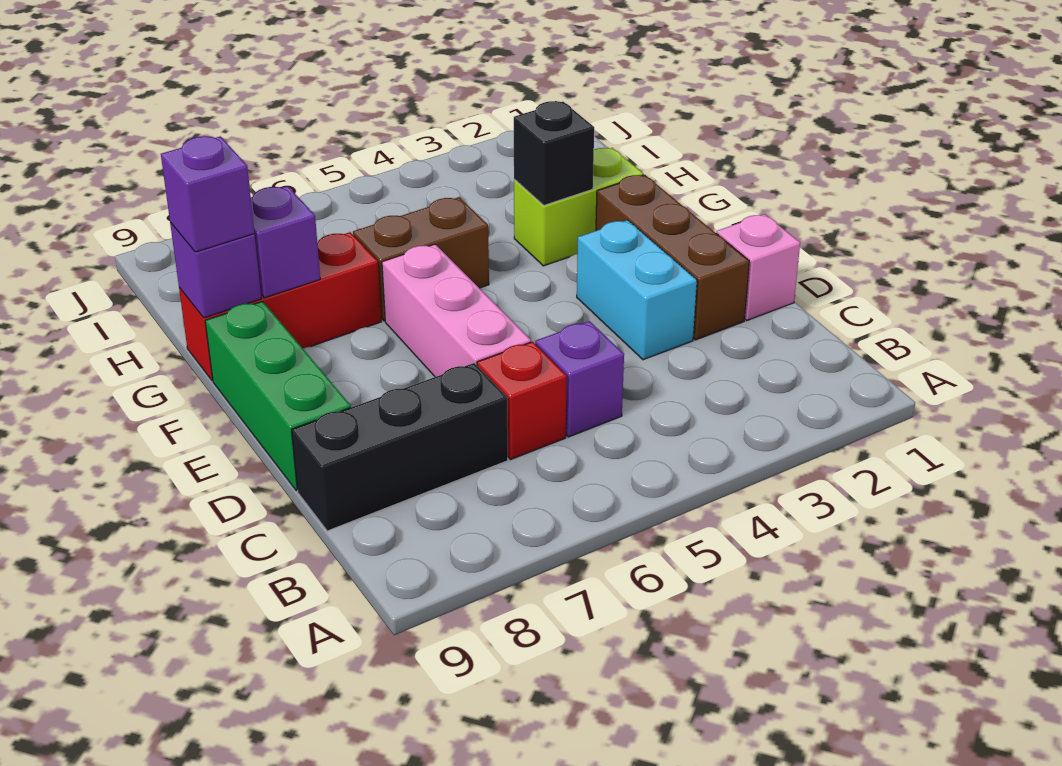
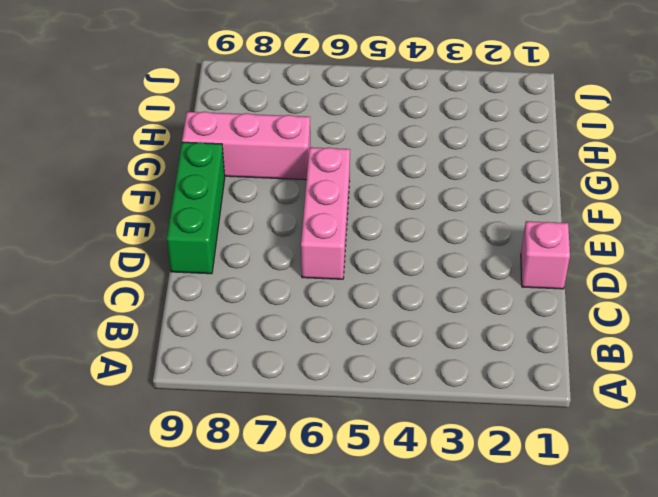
pink brick G7:G9 level 1 -> red brick G7:G9 level 1
none -> purple brick C5 level 1
none -> red brick C6 level 1
none -> black brick C7:C9 level 1

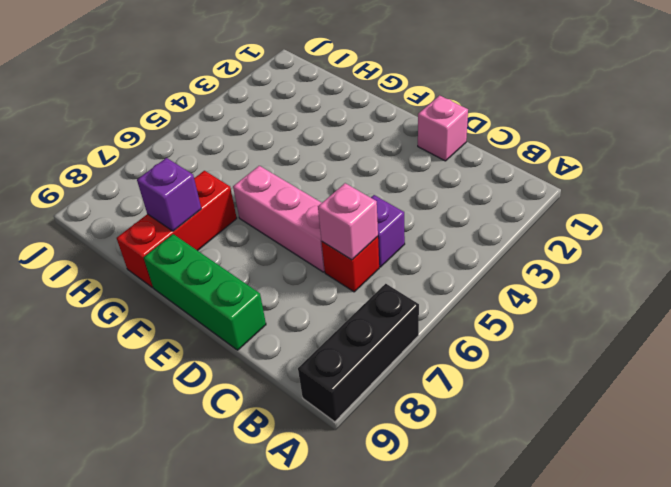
black brick A7:A9 level 1 -> black brick C7:C9 level 1
pink brick C6 level 2 -> none
none -> brown brick D2:F2 level 1
none -> cyan brick D3:E3 level 1
none -> lime brick G2:G3 level 1

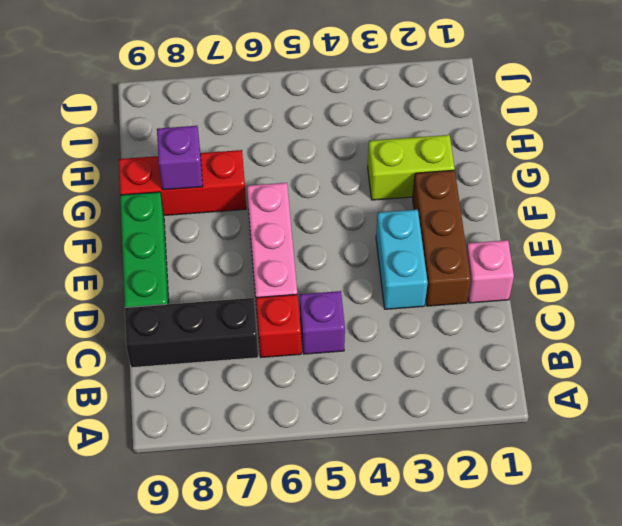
none -> brown brick G5:G6 level 1
none -> black brick G3 level 2
none -> purple brick G9 level 2

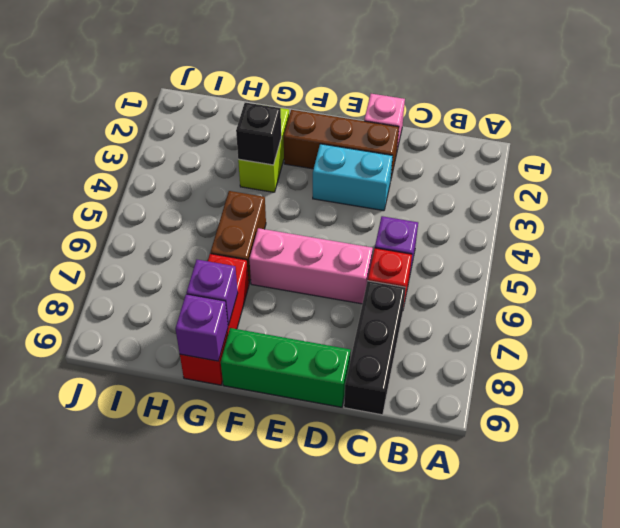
none -> purple brick G9 level 3

